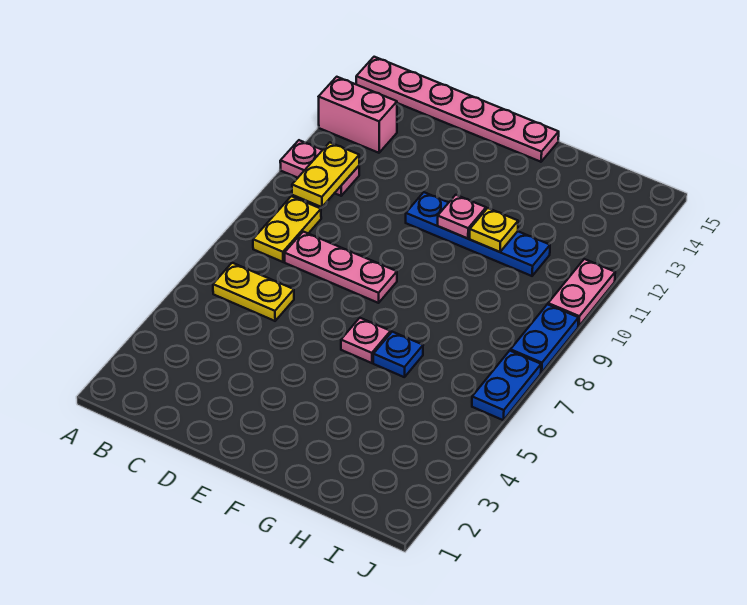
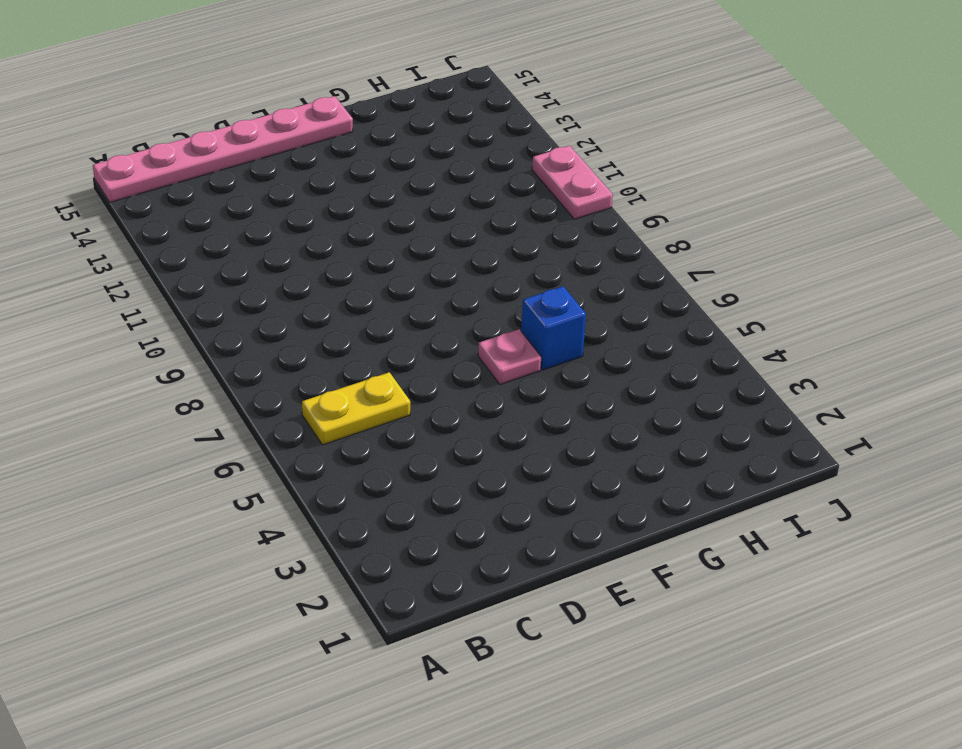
blue brick G6 level 1 -> blue plate G6 level 1
none -> pink plate A11:B11 level 1
none -> pink brick A13:B13 level 1
none -> yellow plate B8:B9 level 1

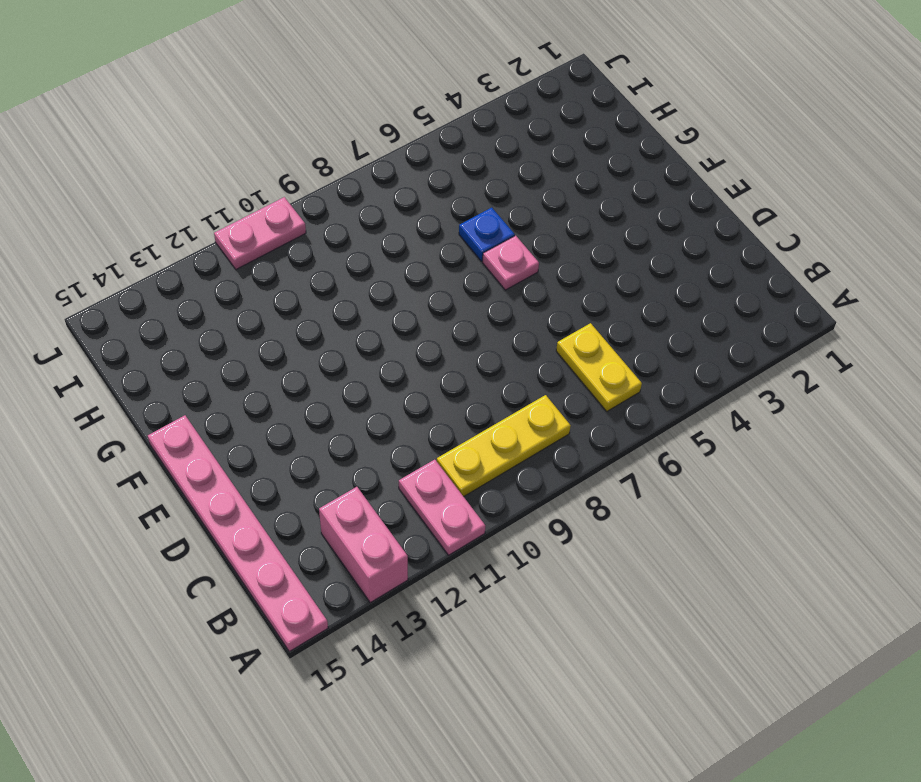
yellow plate B8:B10 level 1 -> yellow plate B8:B9 level 1
none -> pink plate C8:E8 level 1
none -> blue plate E11:H11 level 1
none -> blue plate J6:J7 level 1

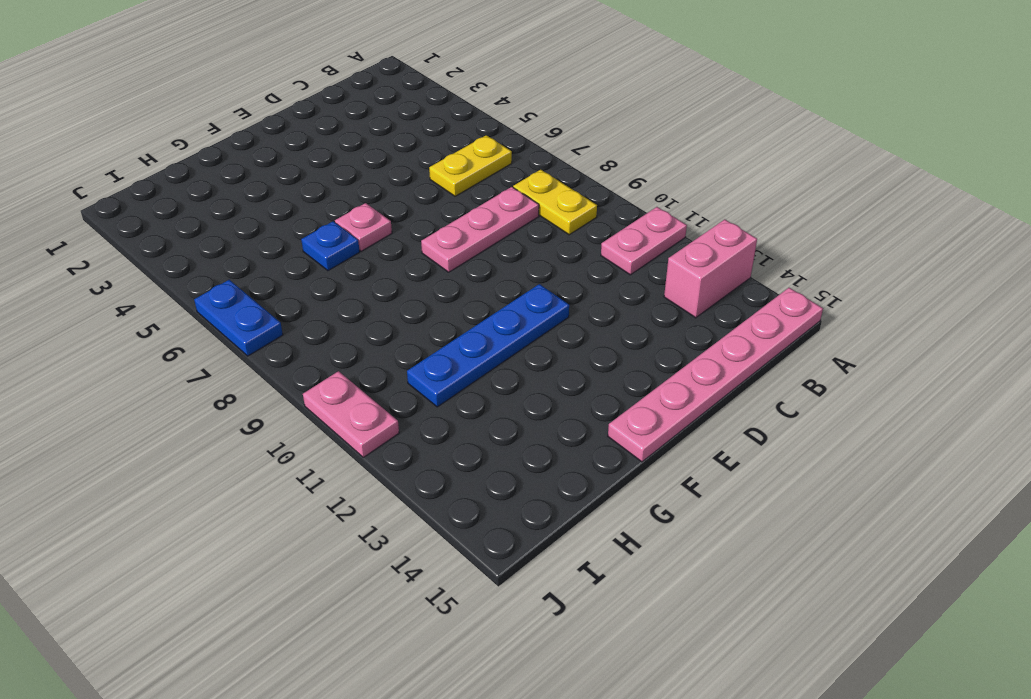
none -> blue plate J8:J9 level 1
none -> yellow plate B10:B11 level 2
none -> pink plate F11 level 2

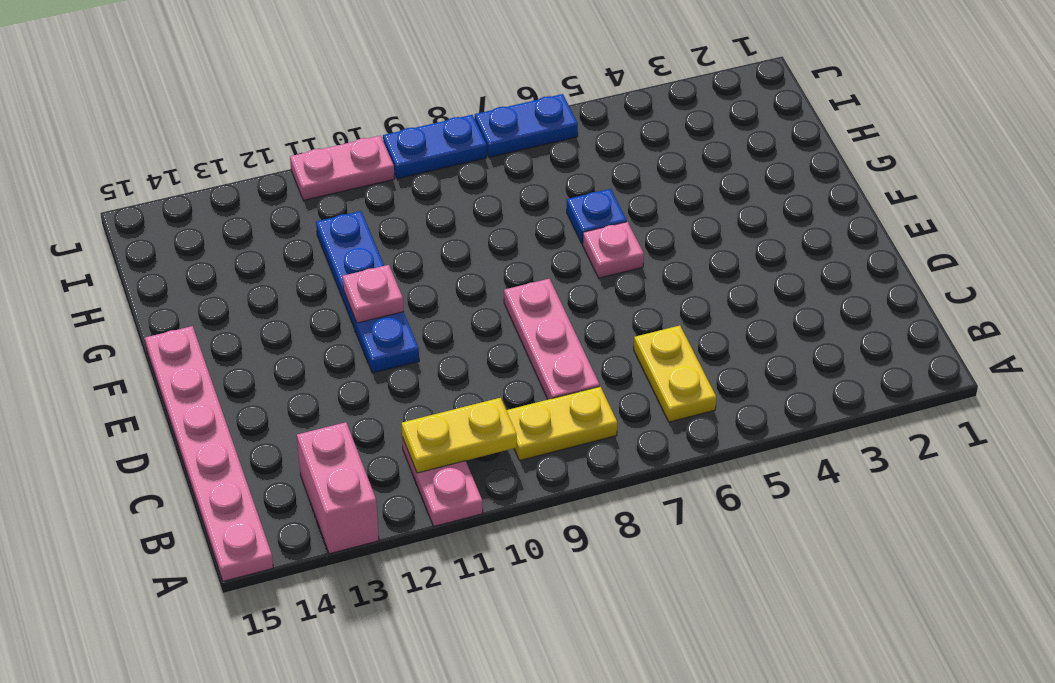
none -> yellow plate G11 level 2

